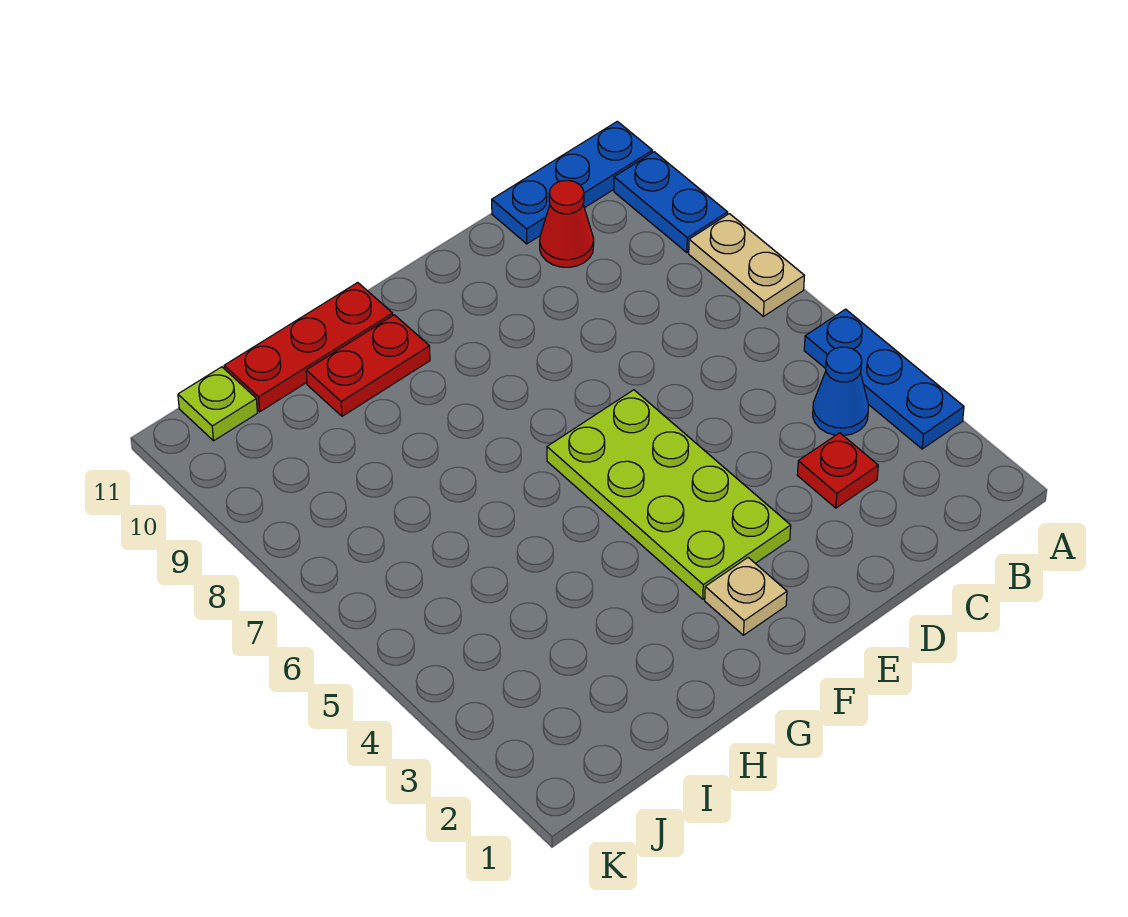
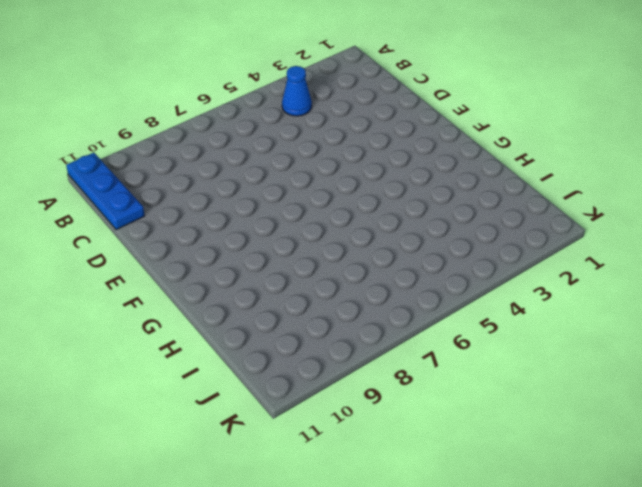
none -> blue plate A3:A5 level 1
none -> tan plate A7:A8 level 1
none -> blue plate A9:A10 level 1

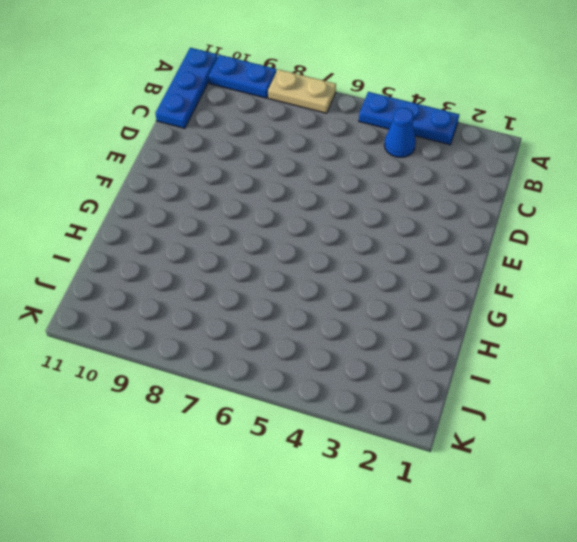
none -> red plate C3 level 1
none -> red cone C10 level 1
none -> lime plate E3:F6 level 1

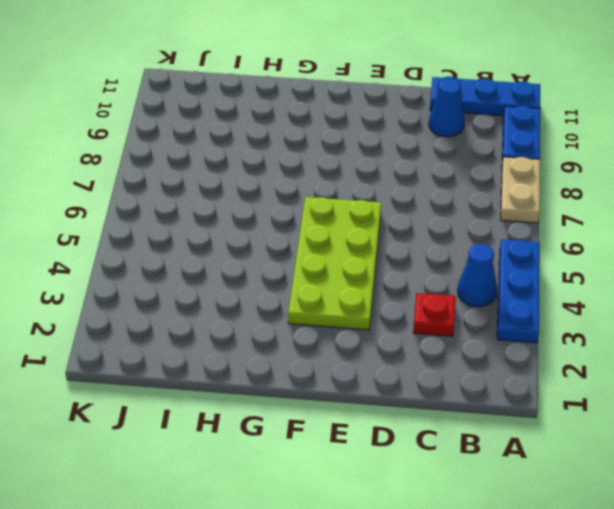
blue cone C10 level 1 -> red cone C10 level 1
none -> tan plate F2 level 1
none -> red plate G10:H10 level 1
none -> red plate G11:I11 level 1

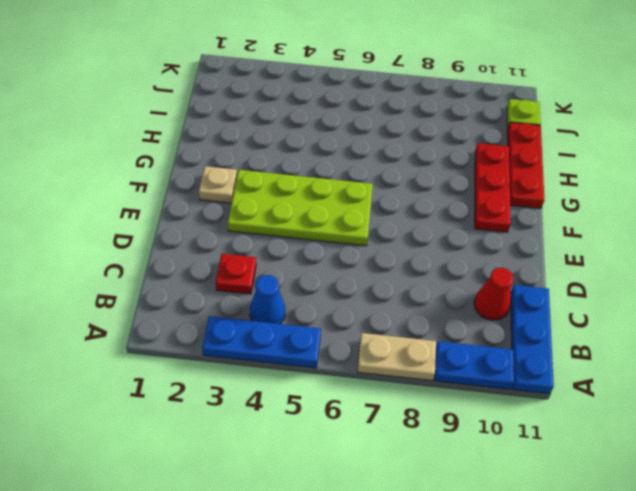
red plate F10:H10 level 1 -> red plate G10:H10 level 1

